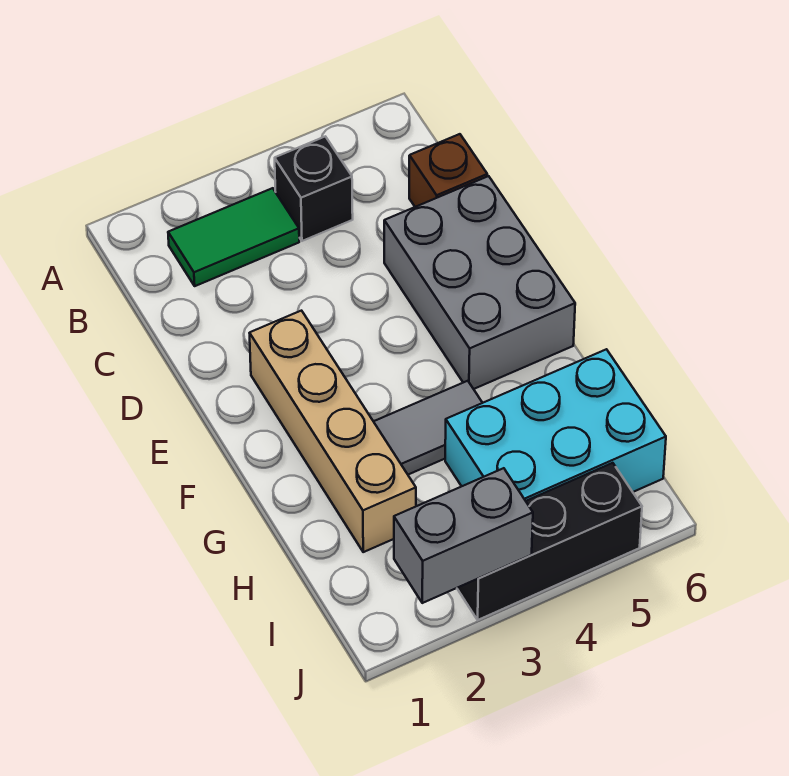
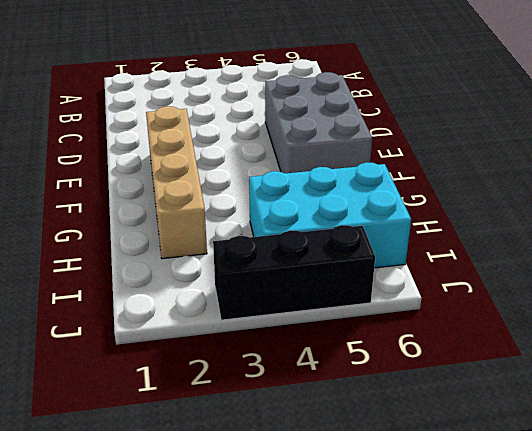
none -> green tile B2:B3 level 1
none -> black brick B4 level 1

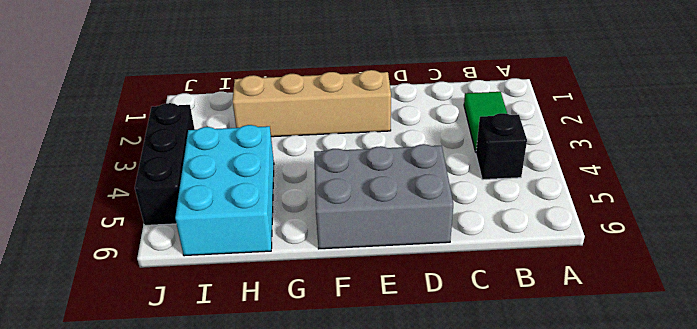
none -> brown brick C6 level 1
none -> grey tile G3:G4 level 1

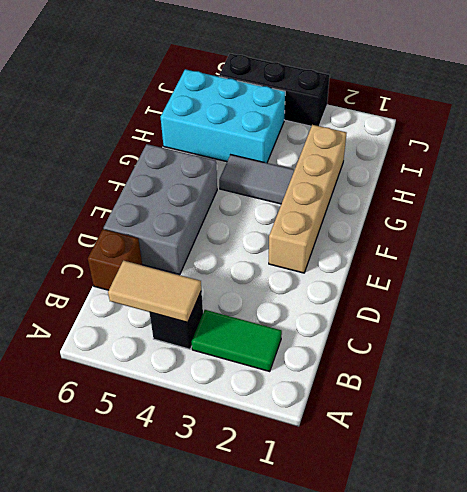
tan tile B4:B5 level 2 -> none
none -> grey brick J2:J3 level 2

